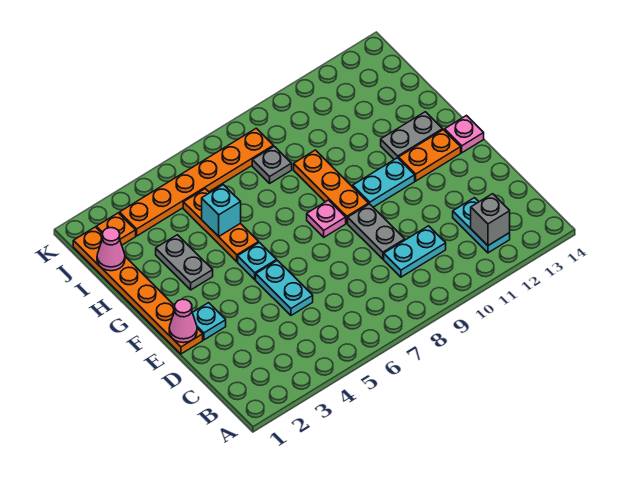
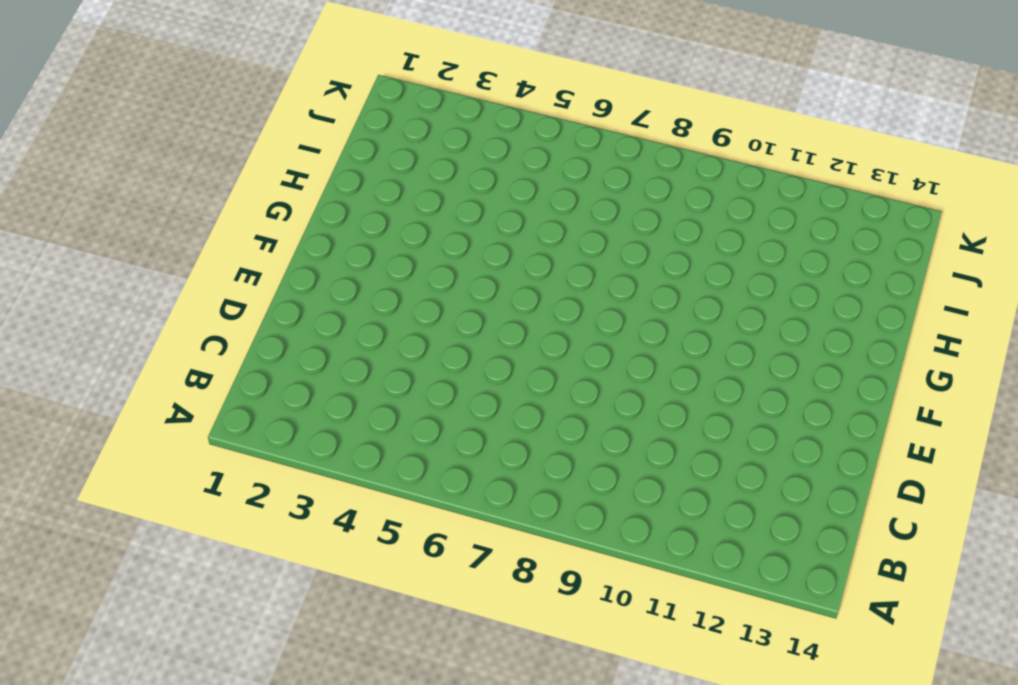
none -> cyan plate B12:C12 level 1
none -> cyan plate C9:C10 level 1
none -> cyan plate D5:E5 level 1

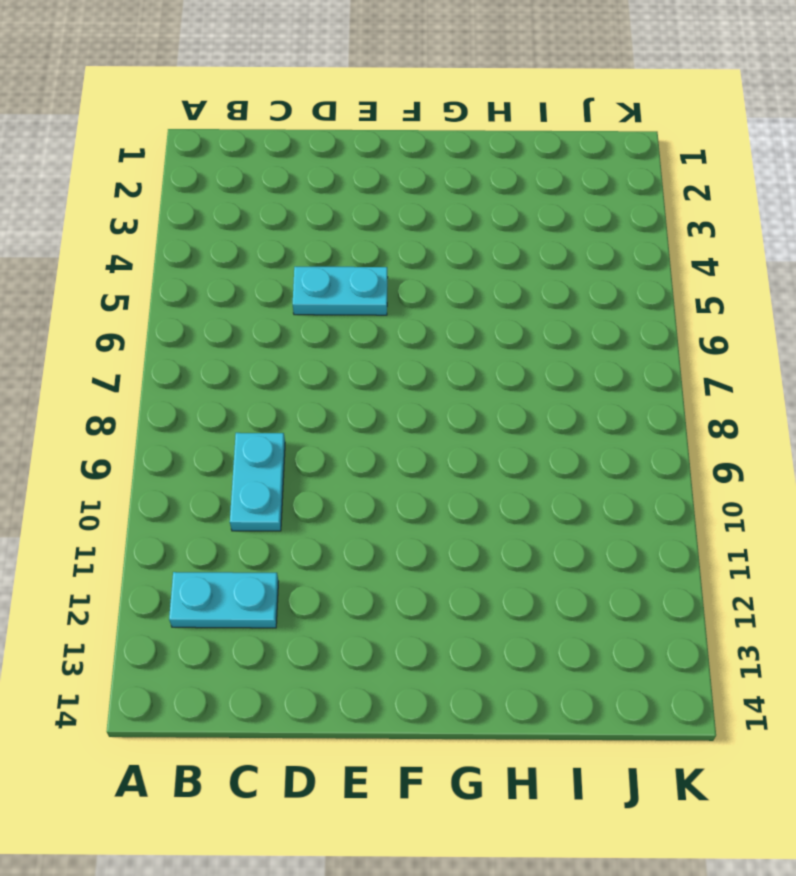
none -> grey plate D9:E9 level 1
none -> orange plate E1:J1 level 1
none -> cyan plate E2 level 1

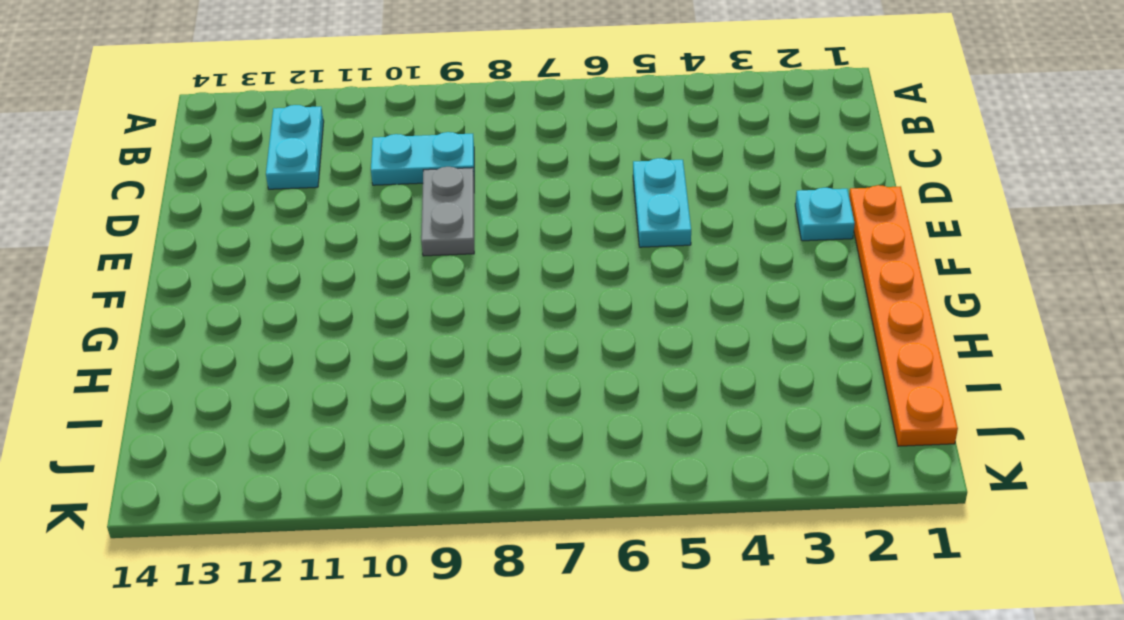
none -> cyan plate F5 level 1
none -> pink plate F8 level 1
none -> orange plate F9:H9 level 1

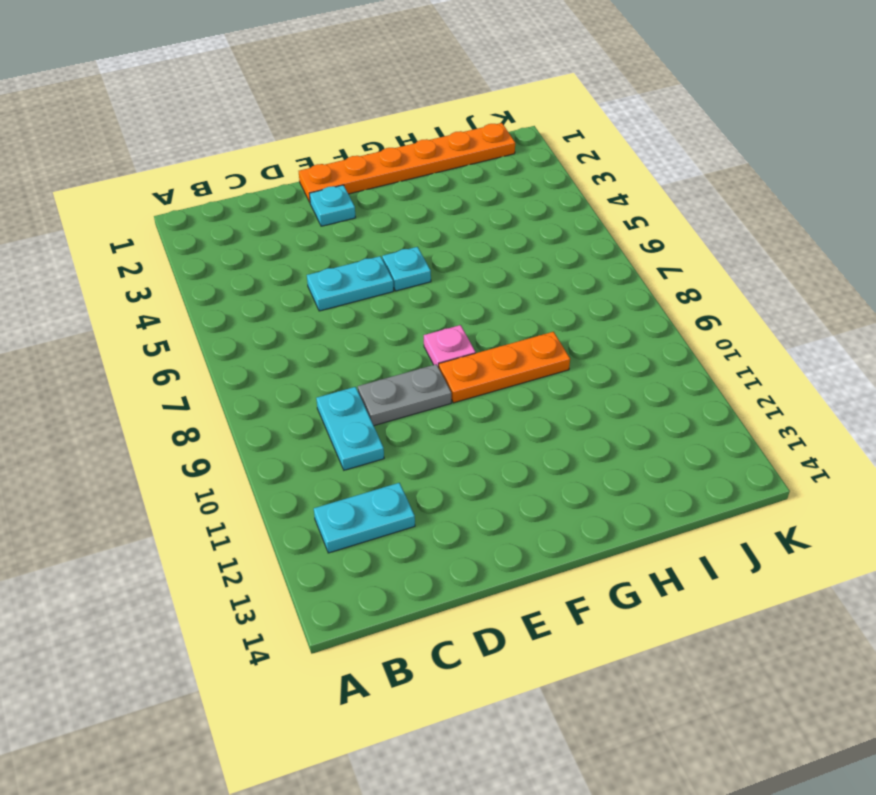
none -> cyan plate F10:F11 level 1
none -> orange plate F12:F13 level 1
none -> pink plate F14 level 1

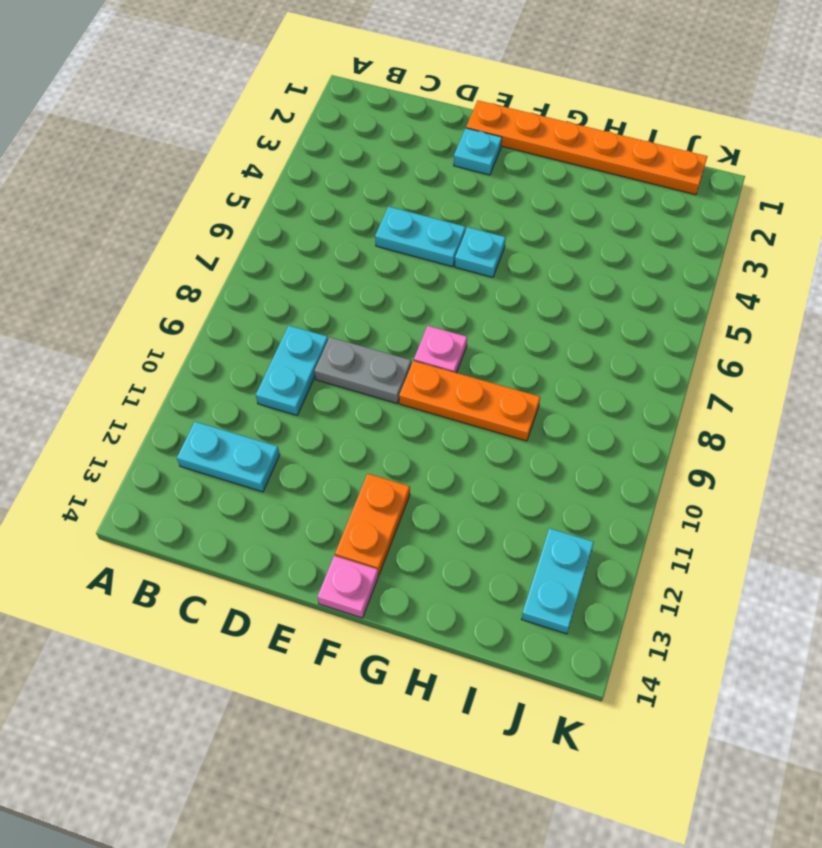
cyan plate J12:J13 level 1 -> cyan plate F10:F11 level 1
none -> grey plate G3:H3 level 1
none -> orange plate G5:I5 level 1
none -> grey plate G12:G13 level 1

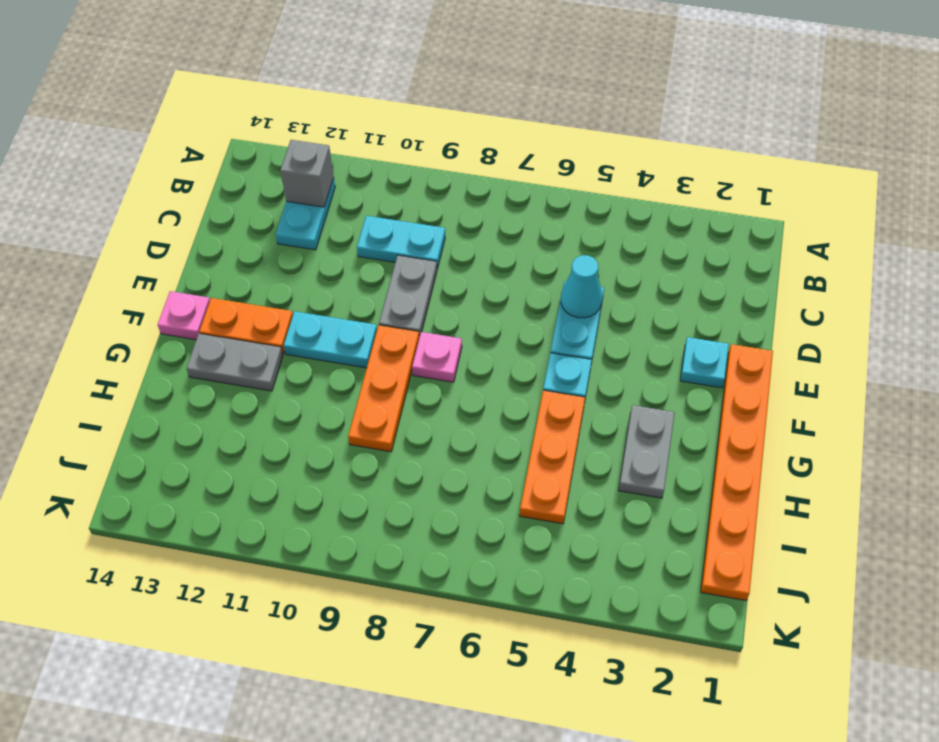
cyan cone D5 level 2 -> none
none -> grey plate I8 level 1
none -> orange plate J2 level 1
none -> orange plate J3:J8 level 1

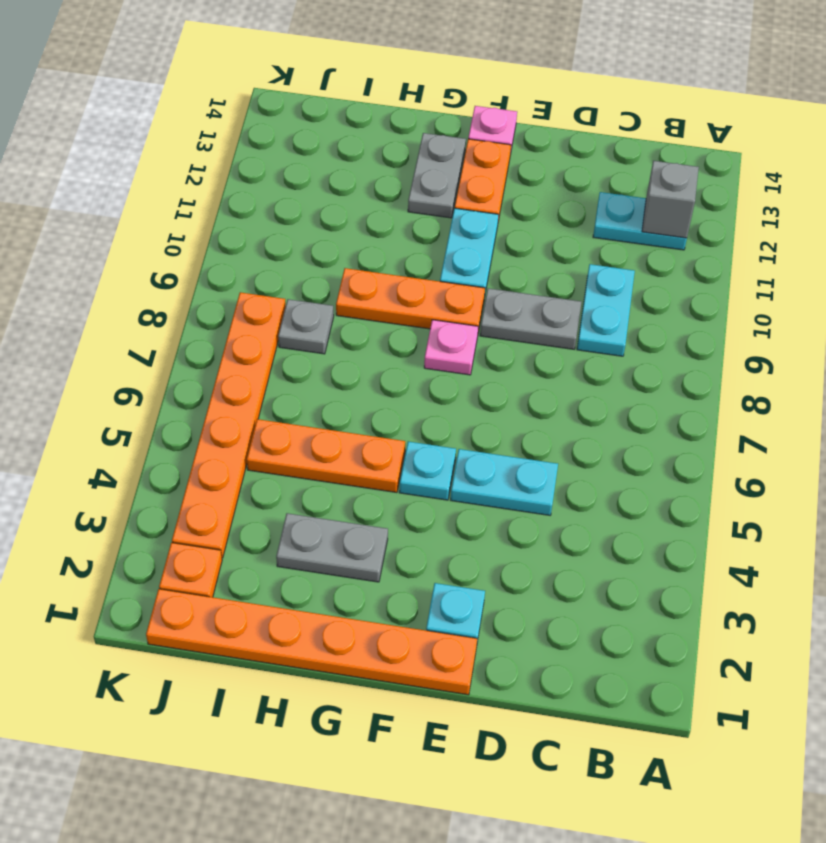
none -> pink cone E1 level 2
none -> cyan brick H5 level 2
none -> pink cone I1 level 2

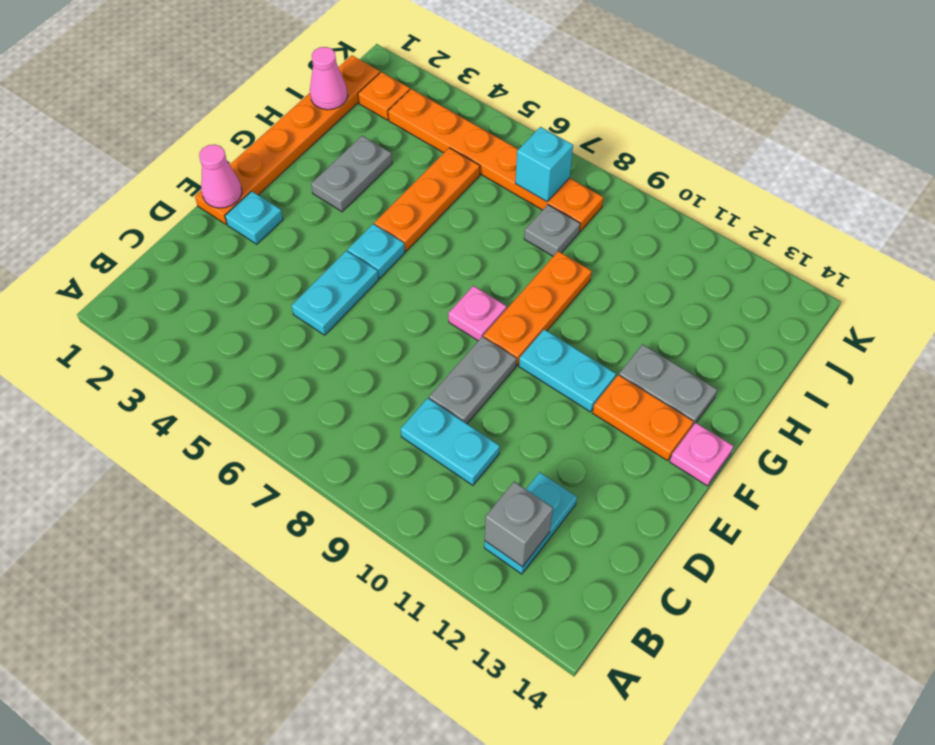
cyan brick J7 level 2 -> cyan brick H5 level 2

